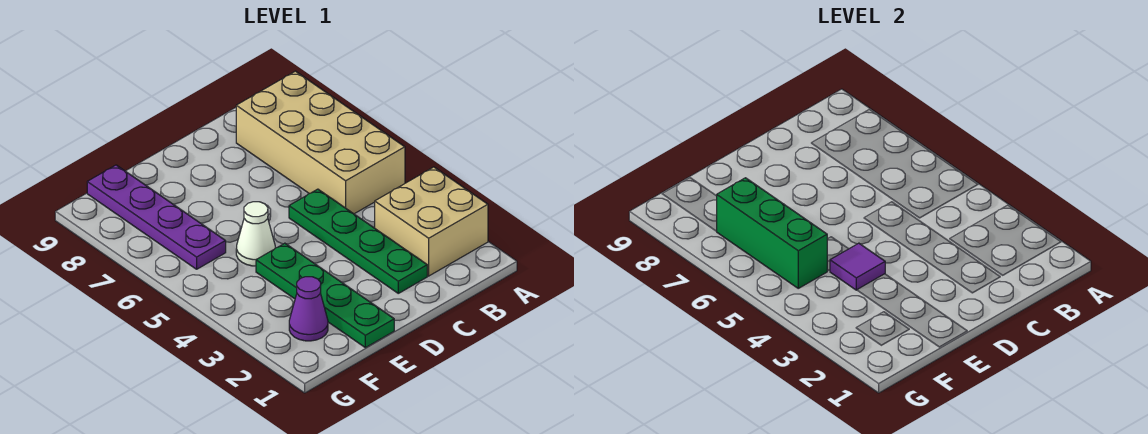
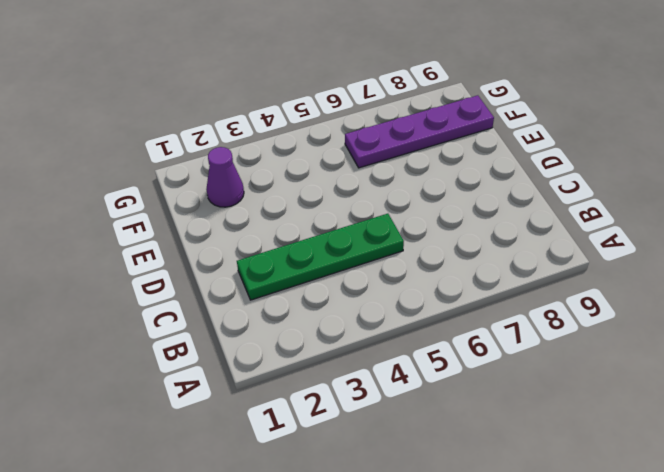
none -> tan brick A2:B3 level 1
none -> tan brick A5:B8 level 1

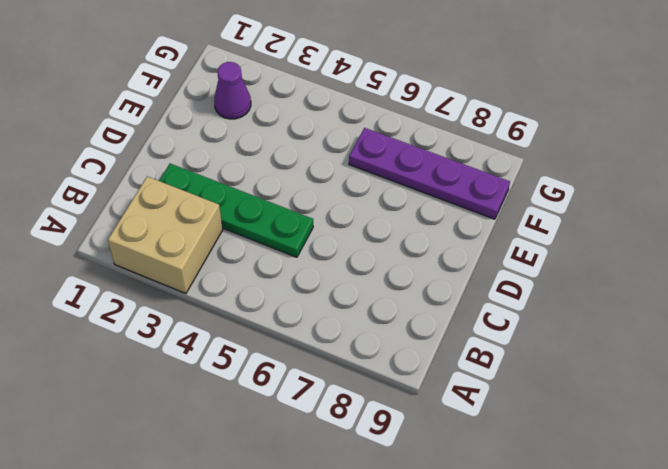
none -> tan brick A5:B8 level 1
none -> green plate E1:E4 level 1

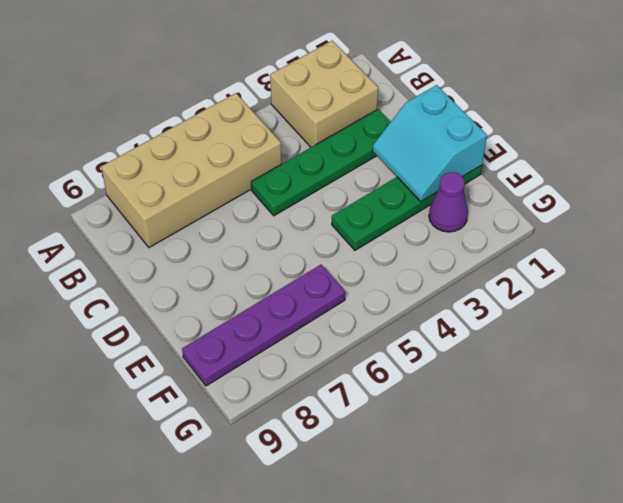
cyan slope D1:E2 level 2 top 1 -> none
none -> white cone E5 level 1
none -> purple tile E4 level 2

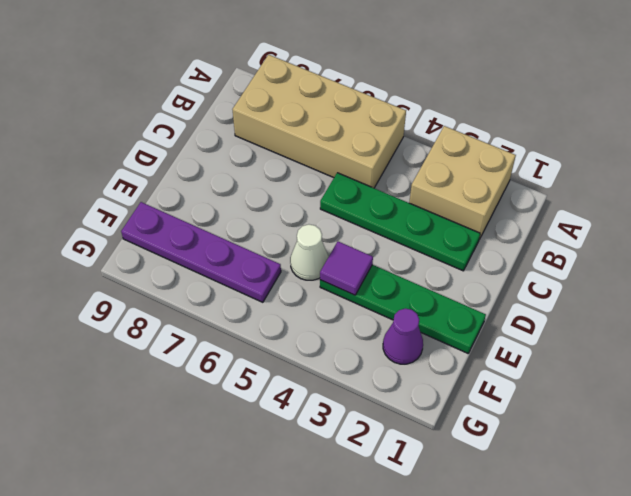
none -> green brick F5:F7 level 2

